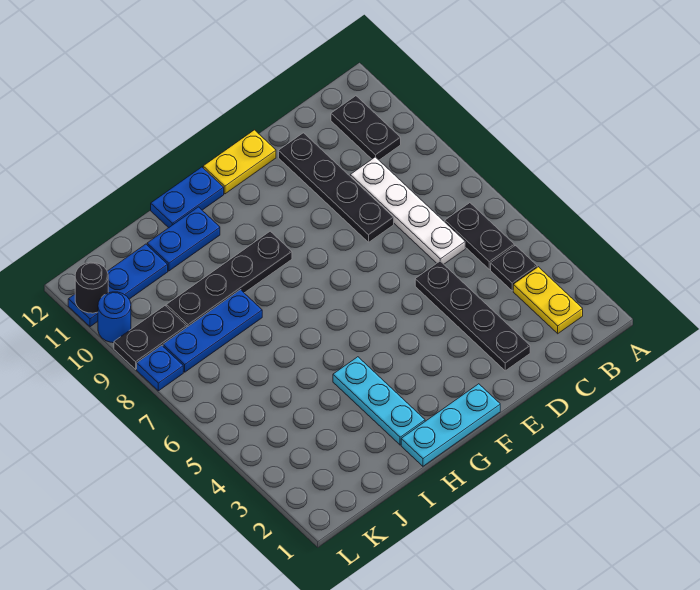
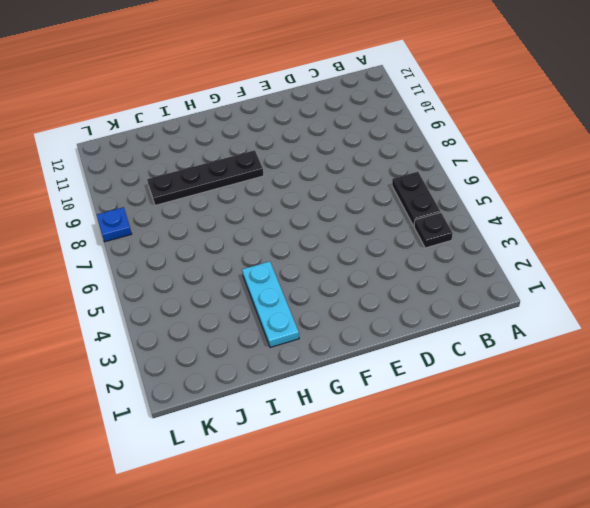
none -> yellow plate B2:B3 level 1
none -> black plate B10:B11 level 1
none -> white plate C6:C9 level 1

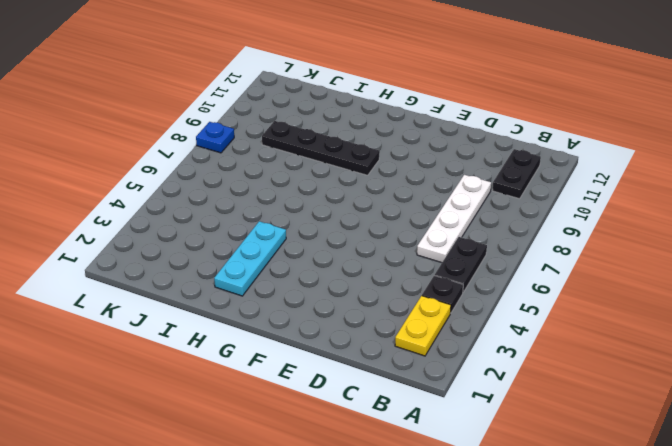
none -> black plate D2:D5 level 1
none -> black plate D8:D11 level 1
none -> yellow plate E12:F12 level 1

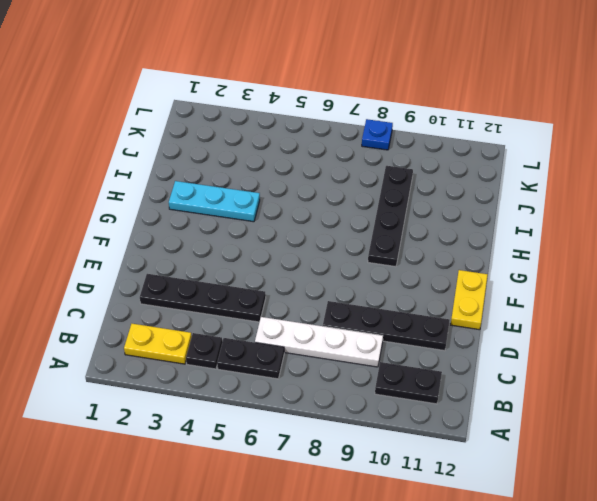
none -> cyan plate F1:H1 level 1
none -> blue plate G12:H12 level 1
none -> blue plate H11:I11 level 1

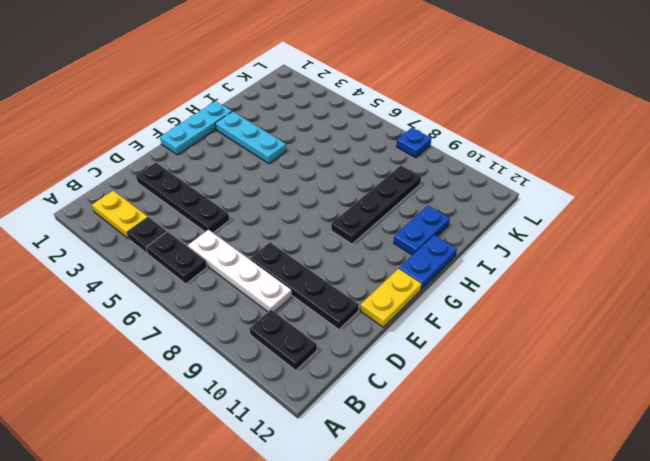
none -> blue plate I8:K8 level 1
none -> blue plate J11:L11 level 1
none -> black plate K9:L9 level 1

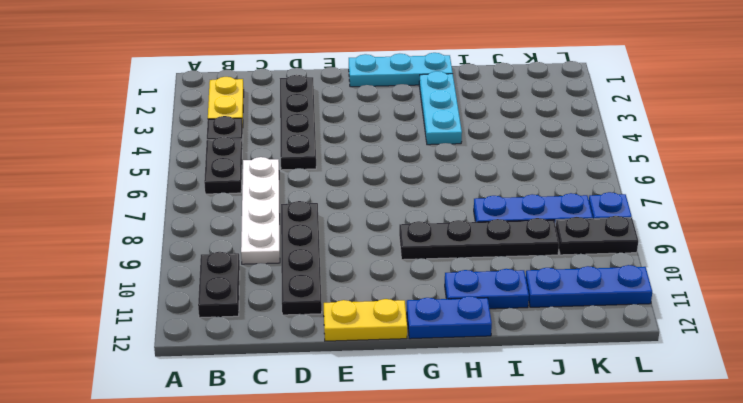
none -> blue round brick L10 level 1
none -> black round brick L11 level 2

